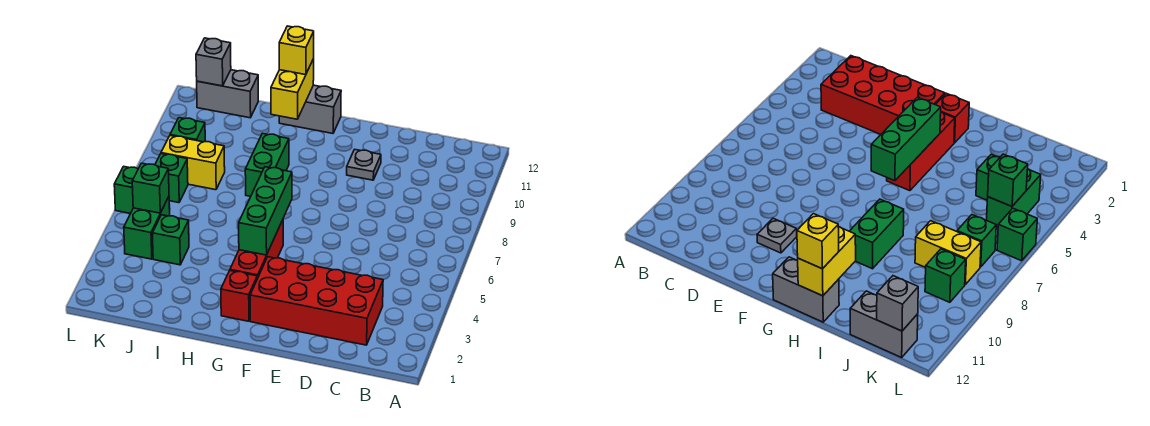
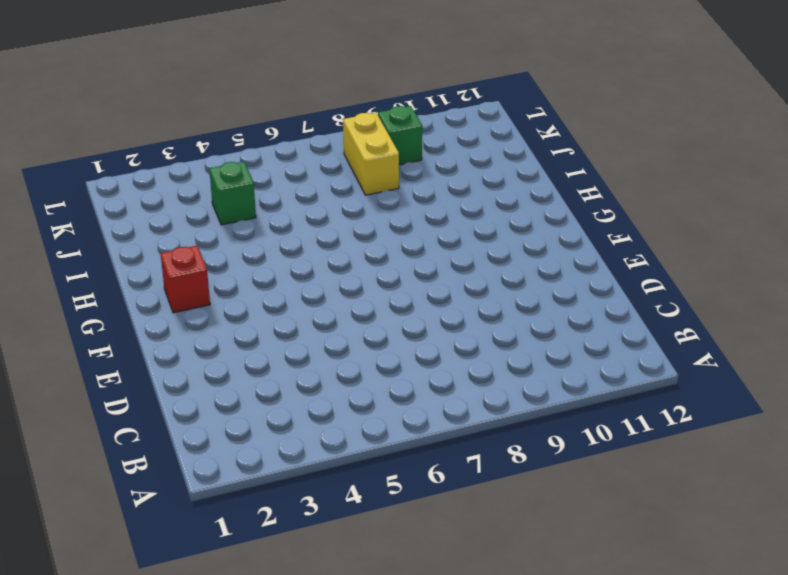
none -> red brick C2:F3 level 1
none -> grey plate E10 level 1
none -> red brick G3:G5 level 1

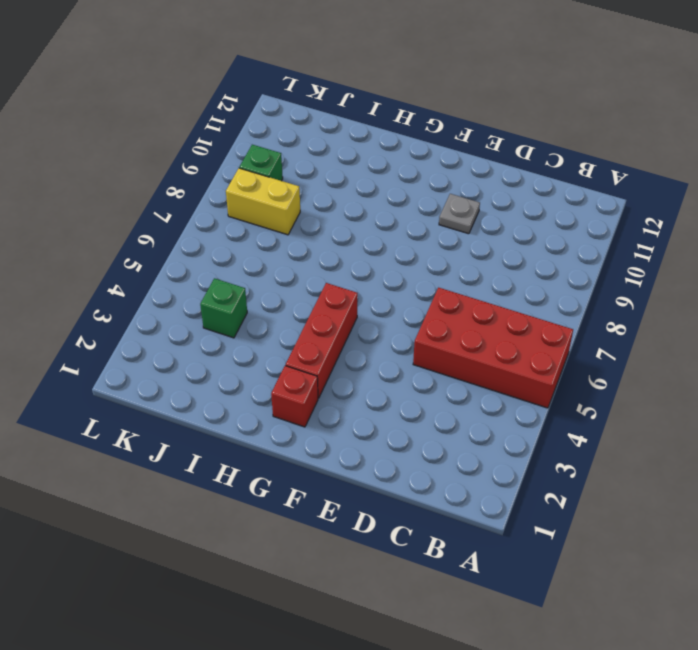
red brick A5:D6 level 1 -> red brick C2:F3 level 1
none -> grey brick G12:H12 level 1
none -> green brick H8:H9 level 1
none -> grey brick J12:K12 level 1

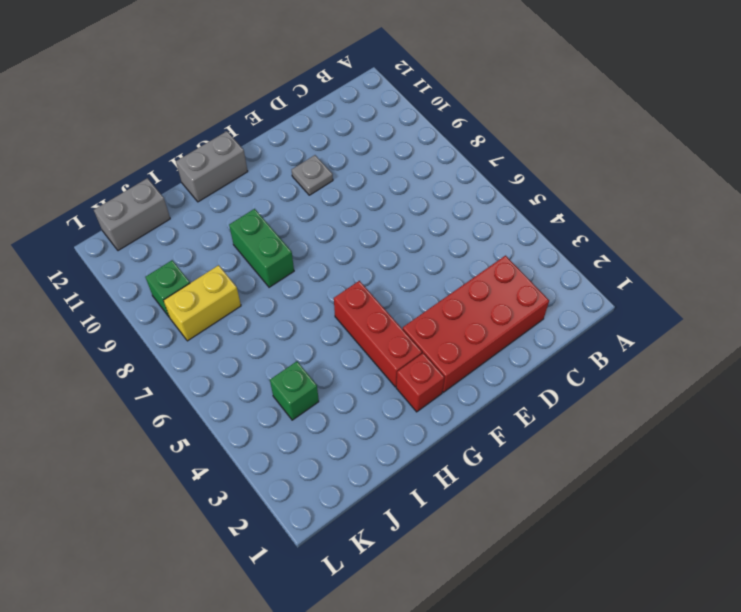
none -> green brick K4:K5 level 1
none -> green brick K7 level 1
none -> green brick L6 level 1

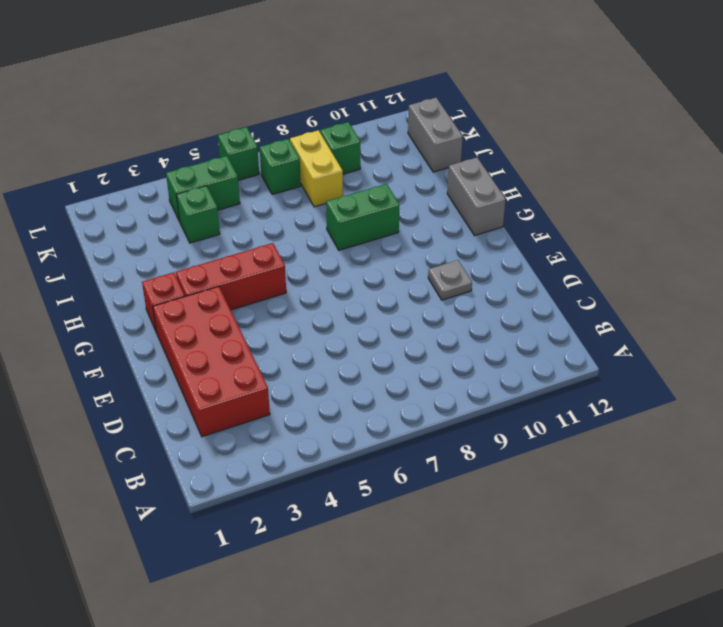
none -> green brick G4:G6 level 2
none -> yellow brick H11:H12 level 2
none -> green brick K5 level 2

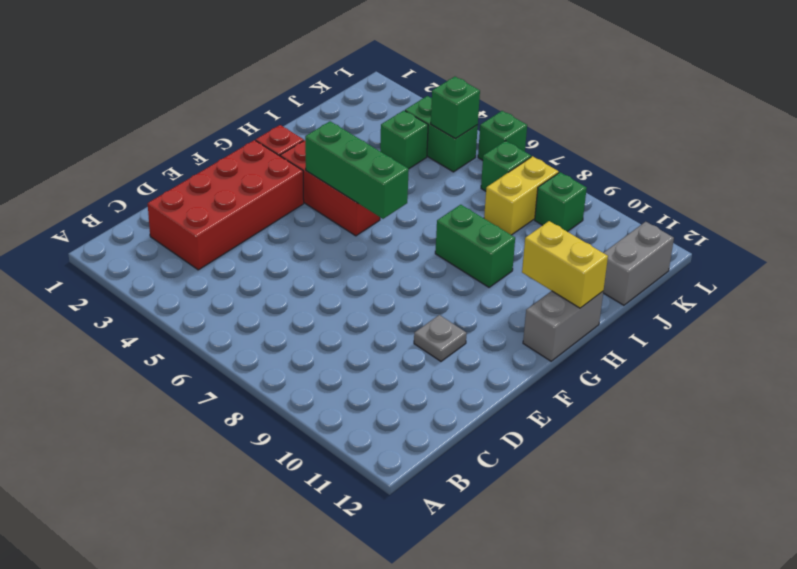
none -> grey brick K12 level 2
none -> yellow brick H12 level 3

